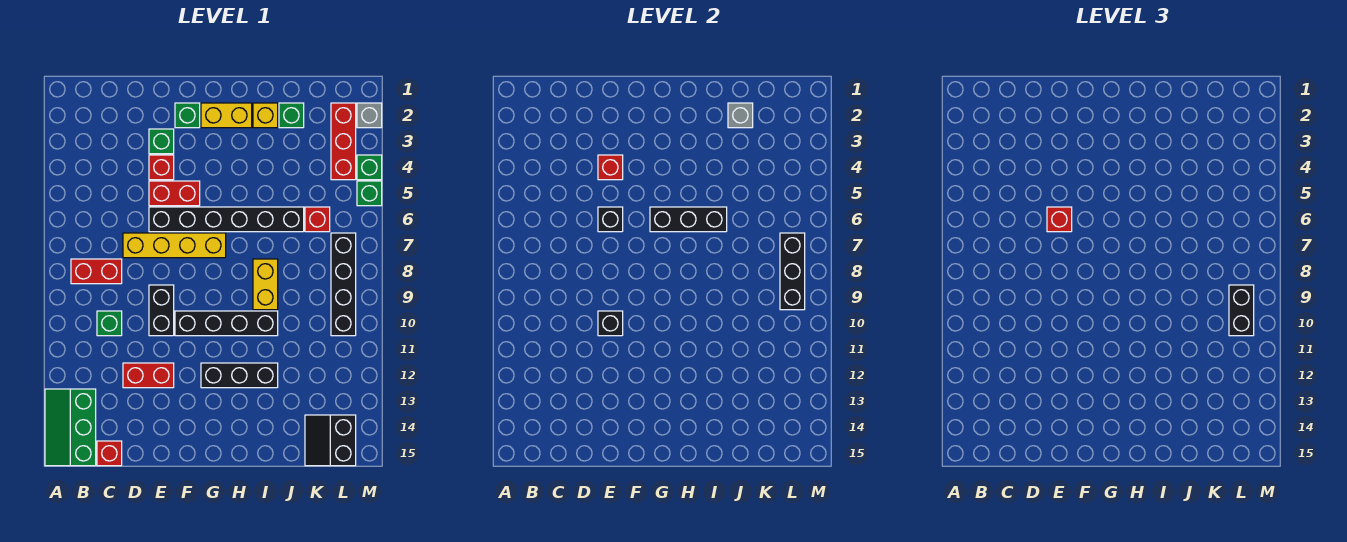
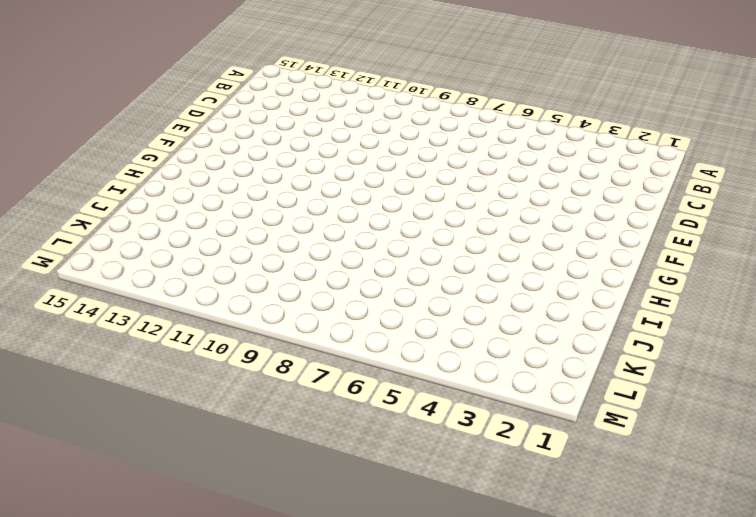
none -> green slope A13:B15 level 1 top B
none -> red brick B8:C8 level 1
none -> green brick C10 level 1
none -> red brick C15 level 1

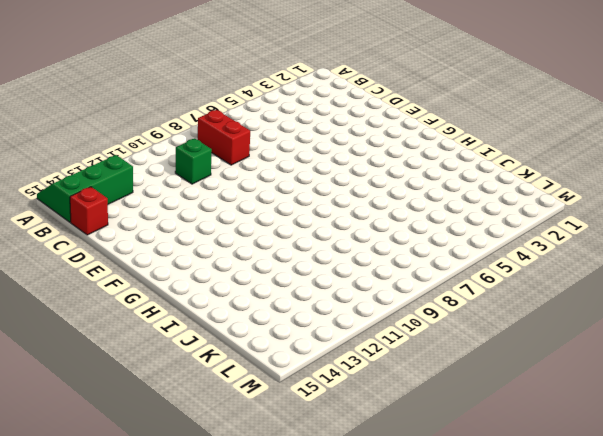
none -> yellow brick D7:G7 level 1
none -> red brick D12:E12 level 1
none -> green brick E3 level 1
none -> red brick E4 level 1

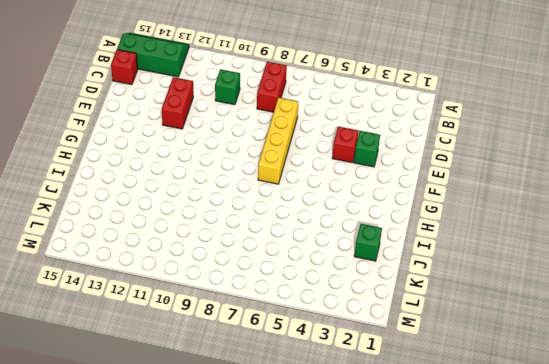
none -> red brick E5:F5 level 1
none -> black brick E6:J6 level 1
none -> black brick E9:E10 level 1
none -> green brick F2 level 1

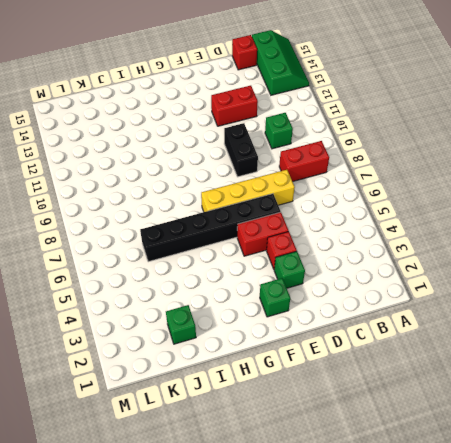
none -> black brick F10:I10 level 1
none -> yellow brick G2:H2 level 1
none -> black brick G12:I12 level 1
none -> yellow brick I2 level 1

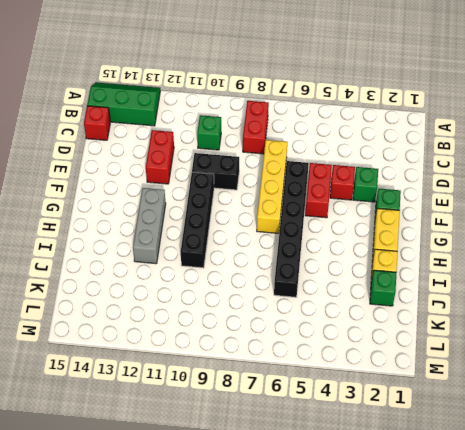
grey brick G12:I12 level 1 -> black brick G12:I12 level 1
none -> yellow brick I8:I9 level 1
none -> red brick K6 level 1
none -> black slope K14:L15 level 1 top L
none -> red brick L2:L4 level 1

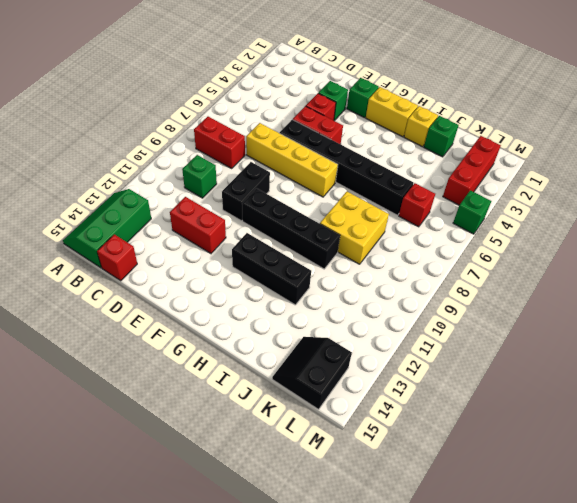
yellow brick I8:J9 level 1 -> yellow brick I8:I9 level 1
none -> black brick L7:L10 level 1
none -> grey brick M2 level 1
none -> green brick M4 level 1
none -> red brick E4 level 2

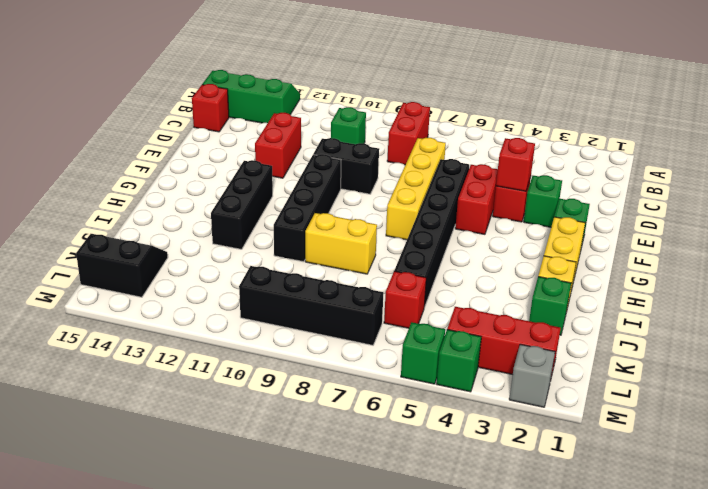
none -> black brick E6 level 2
none -> black brick E10 level 2
none -> black brick G6:I6 level 2
none -> grey brick J2 level 2

